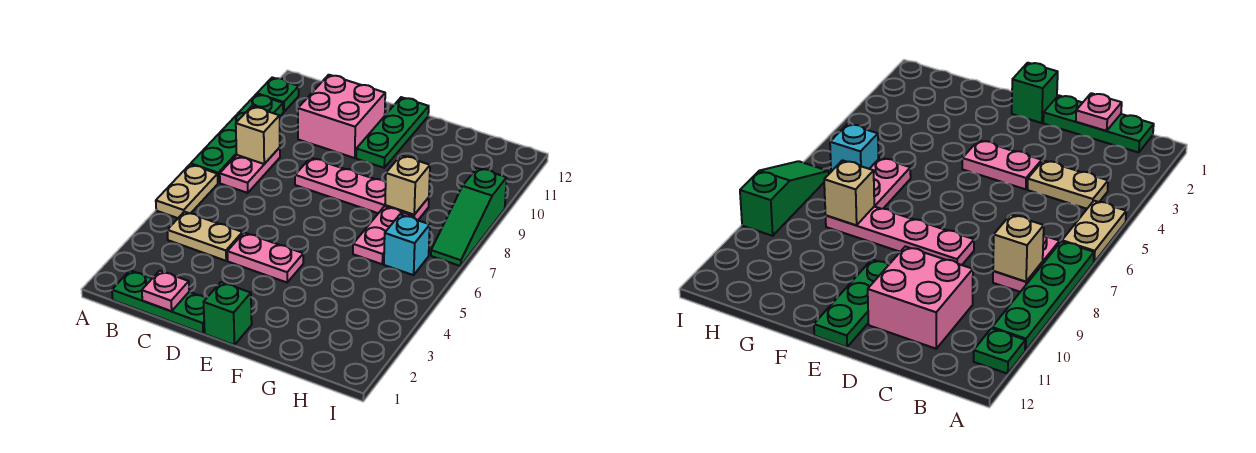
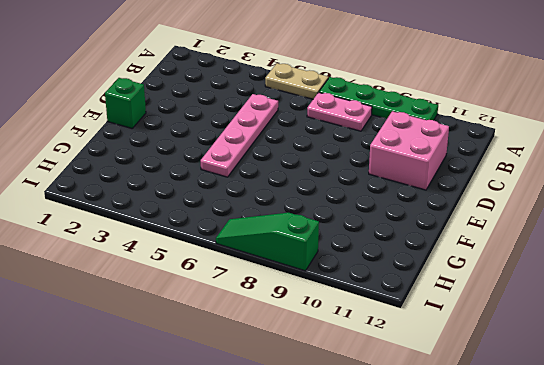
pink plate C5:F5 level 1 -> pink plate D8:G8 level 1
none -> green plate A11 level 1
none -> green plate B1:D1 level 1
none -> tan plate B4:C4 level 1

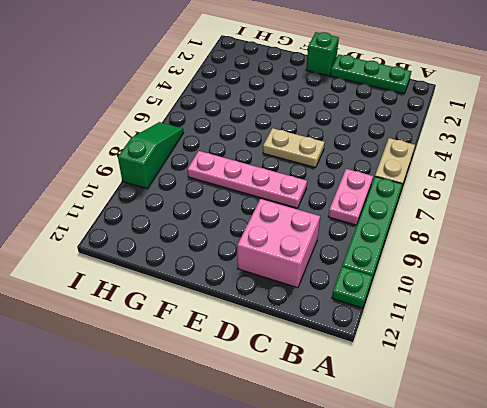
tan plate D6:E6 level 1 -> tan plate B4:C4 level 1
none -> pink plate D4:E4 level 1
none -> green plate E10:E12 level 1
none -> pink plate G6:G7 level 1

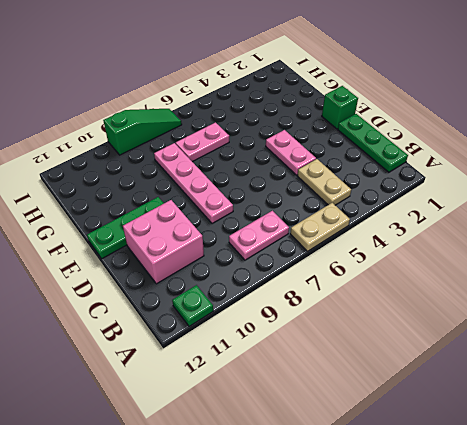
none -> green plate A7:A10 level 1
none -> cyan brick H6 level 1
none -> tan brick B8 level 2

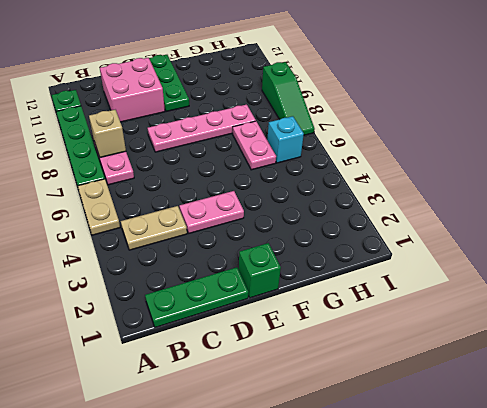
none -> pink plate C1 level 2
none -> tan brick G8 level 2

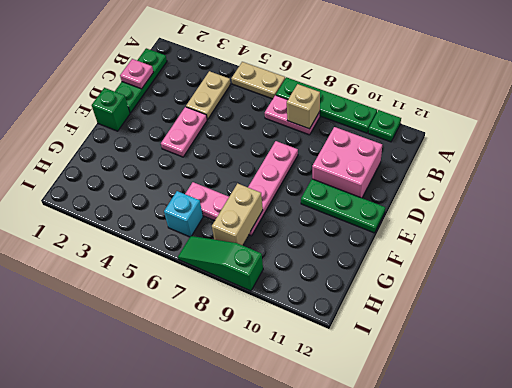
tan brick G8:H8 level 2 -> tan brick G8 level 2

